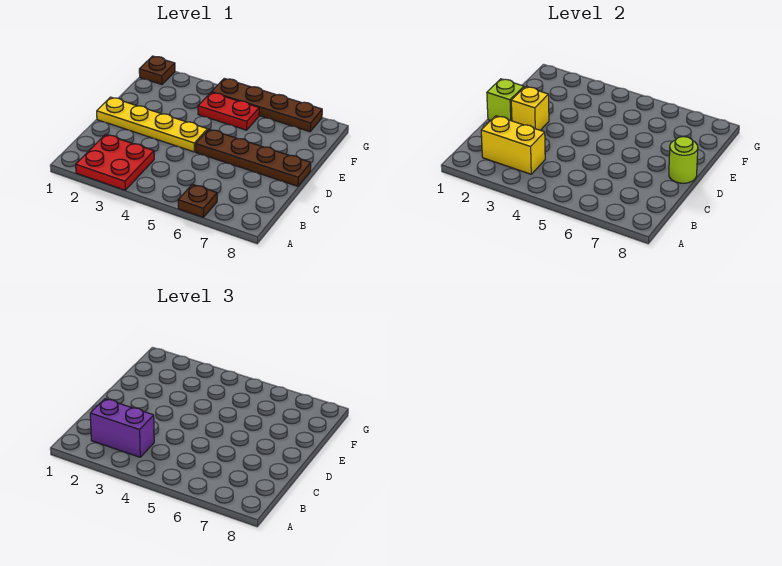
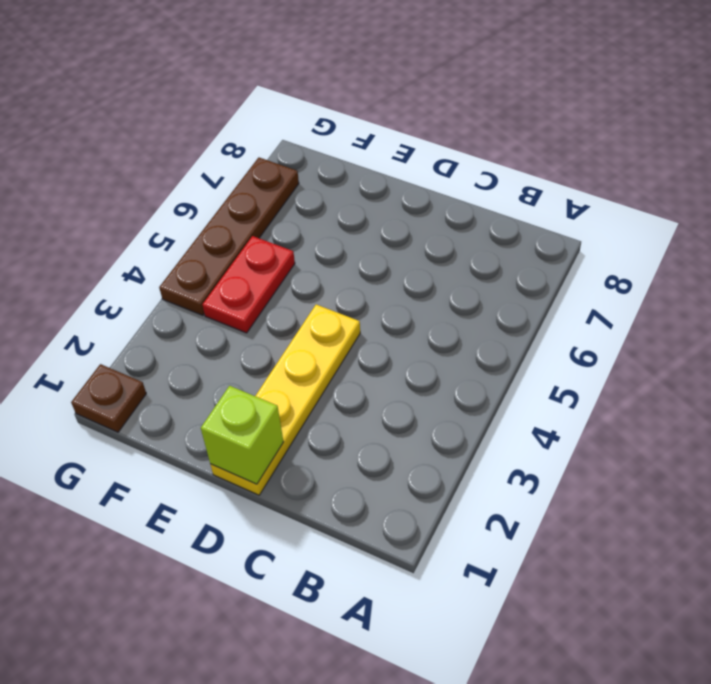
none -> red plate A2:B3 level 1
none -> brown plate A6 level 1
none -> brown plate D5:D8 level 1

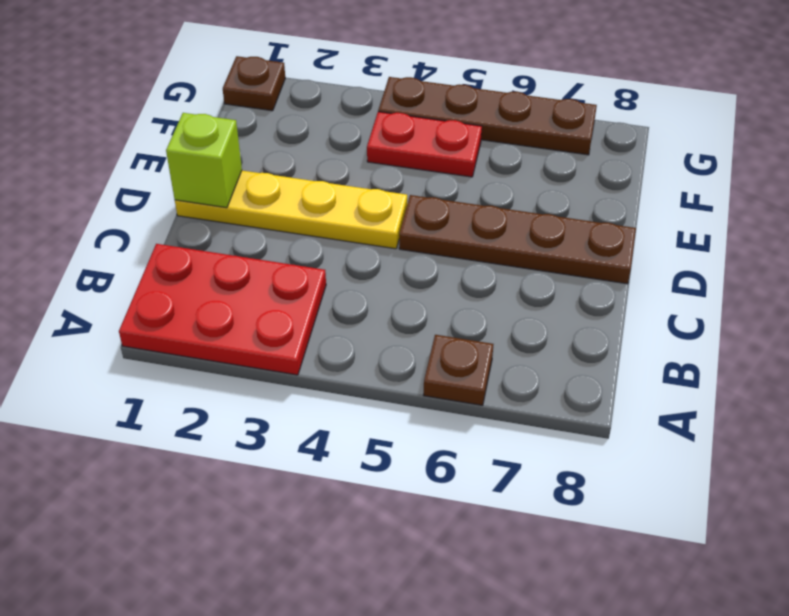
red plate A1:B3 level 1 -> red plate A2:B3 level 1
none -> yellow brick B2:B3 level 2
none -> yellow brick D2 level 2
none -> lime round brick D8 level 2

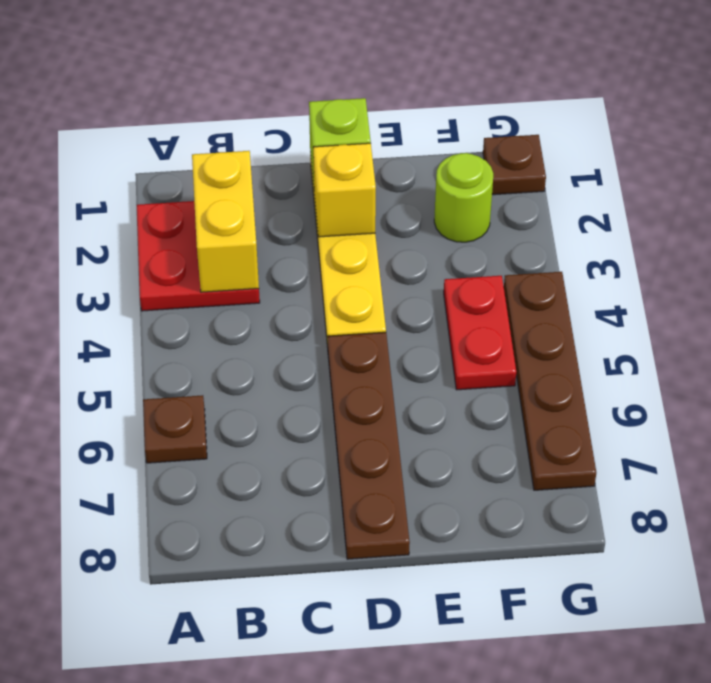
lime round brick F2 level 1 -> lime round brick D8 level 2
none -> purple brick B2:B3 level 3

